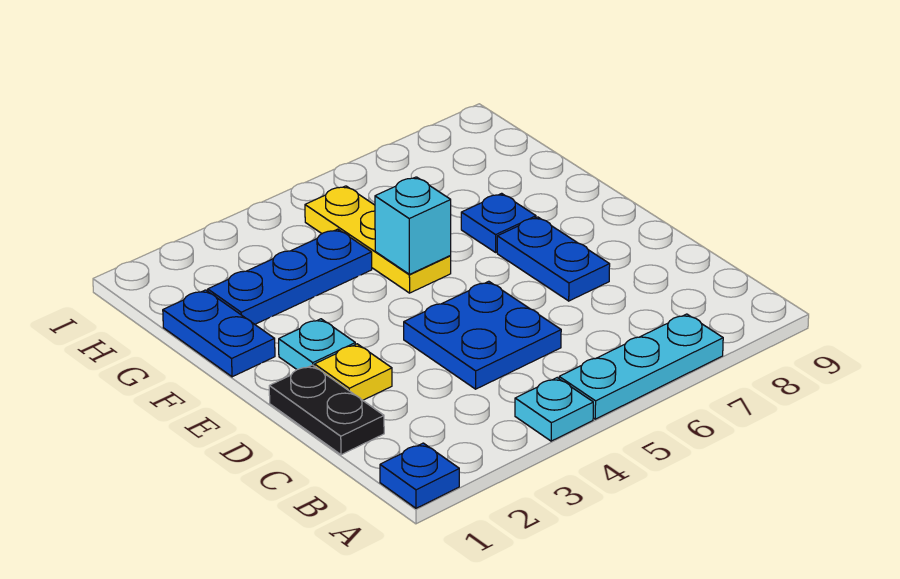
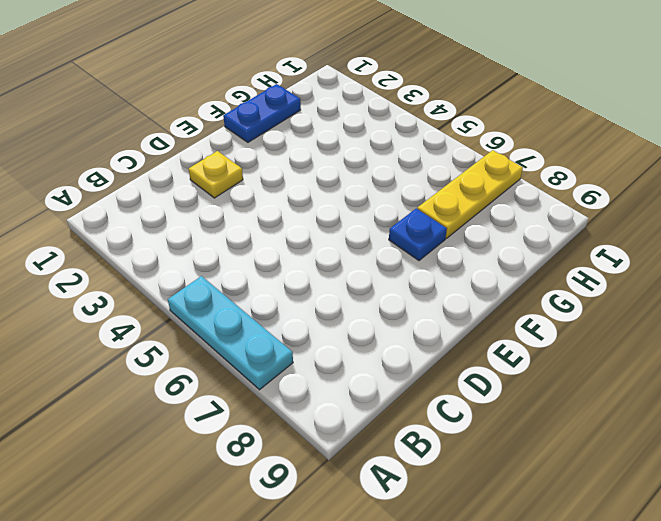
yellow plate G7:I7 level 1 -> yellow plate F5:H5 level 1
none -> blue plate A1 level 1
none -> cyan plate A4 level 1
none -> black plate C1:D1 level 1

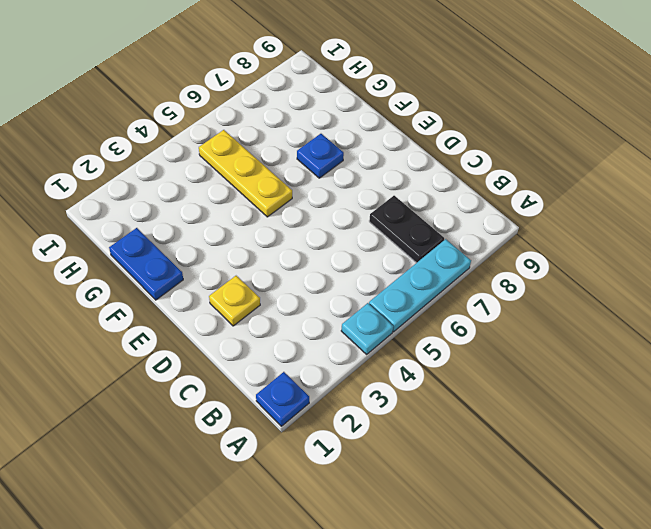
black plate B7:C7 level 1 -> black plate C1:D1 level 1
none -> blue plate C4:D5 level 1
none -> blue plate D7:E7 level 1
none -> cyan plate E2 level 1

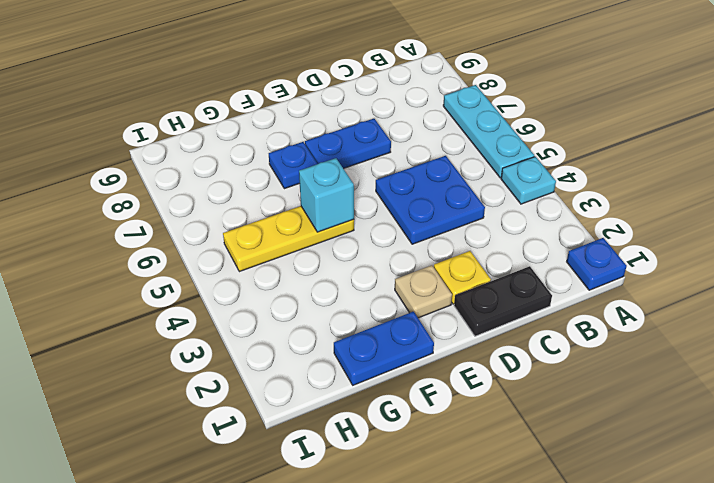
tan plate E2 level 1 -> cyan plate E2 level 1
none -> blue plate G2:G4 level 1

